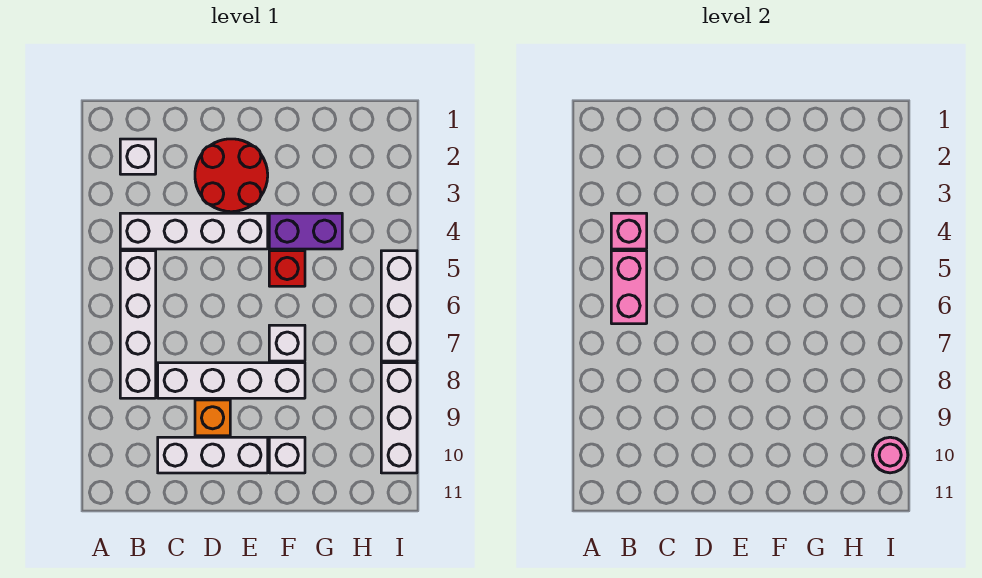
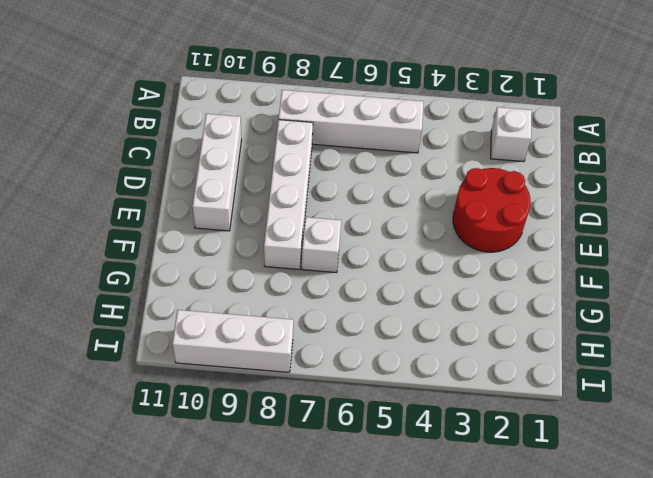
none -> white brick B4:E4 level 1
none -> orange brick D9 level 1
none -> purple brick F4:G4 level 1

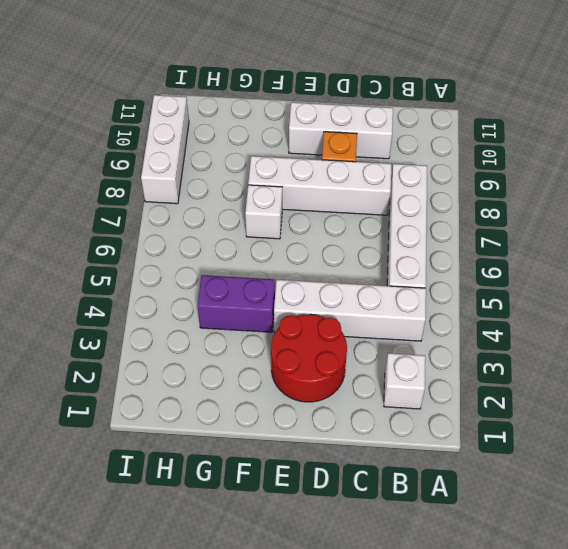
none -> red brick F5 level 1
none -> white brick F10 level 1
none -> white brick I5:I7 level 1

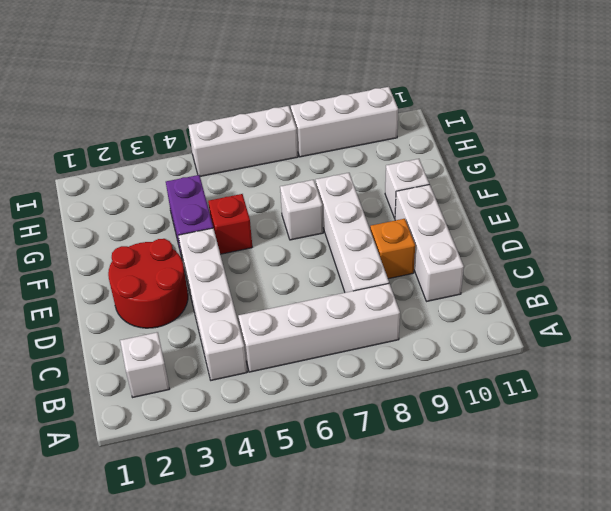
none -> pink brick B4 level 2
none -> pink brick B5:B6 level 2
none -> pink round brick I10 level 2

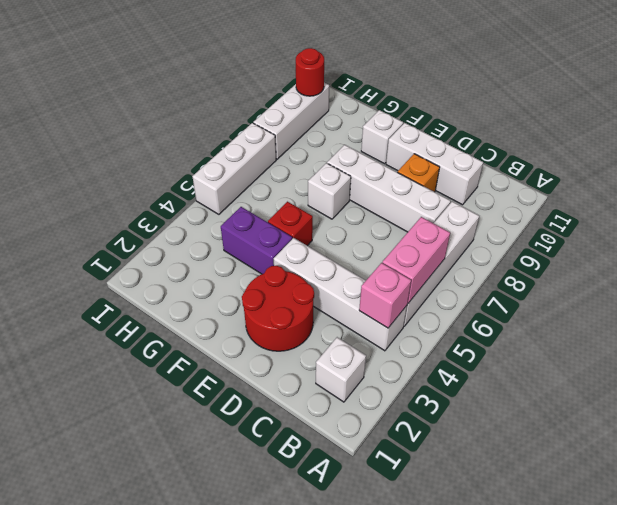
red round brick I10 level 2 -> pink round brick I10 level 2

